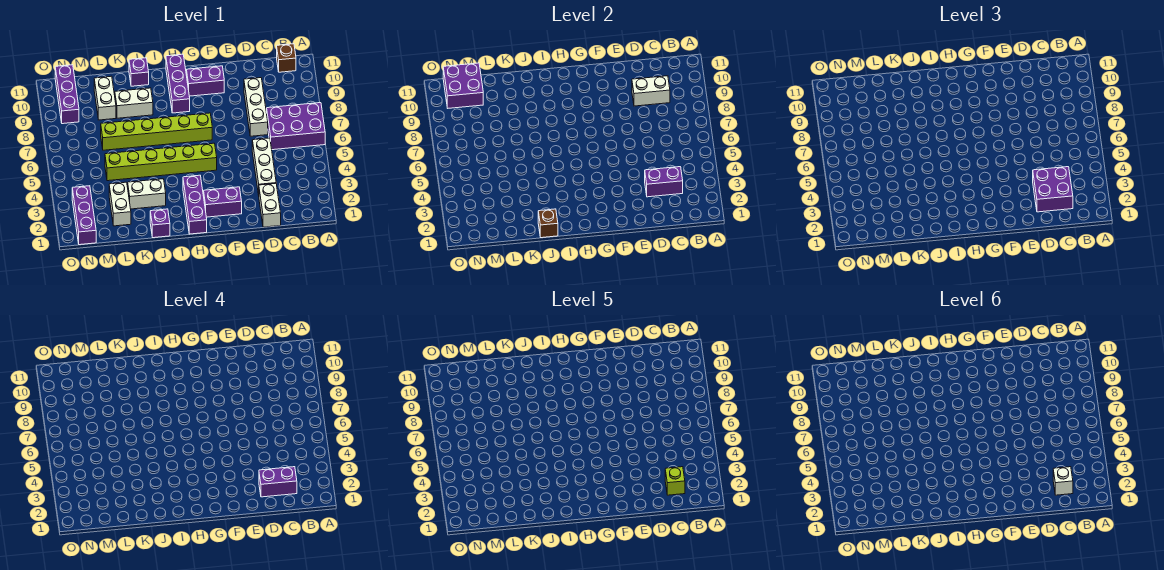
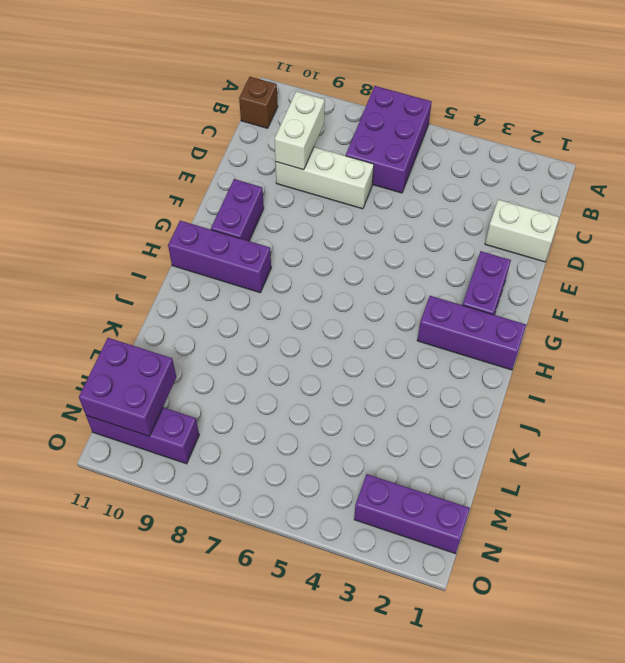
none -> white brick D3:D5 level 1
none -> lime brick G5:L5 level 1
none -> lime brick G7:L7 level 1

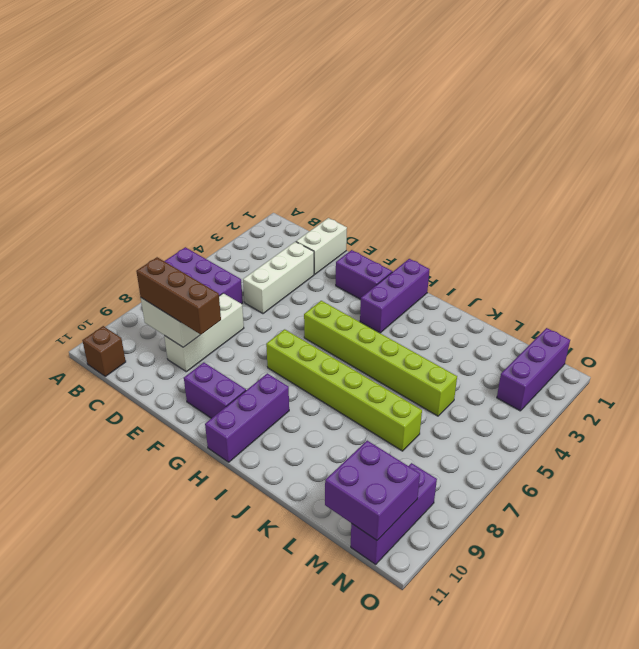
brown brick C9:E9 level 3 -> none
none -> purple brick J1 level 1
none -> white brick J3:K3 level 1
none -> white brick J9:K9 level 1

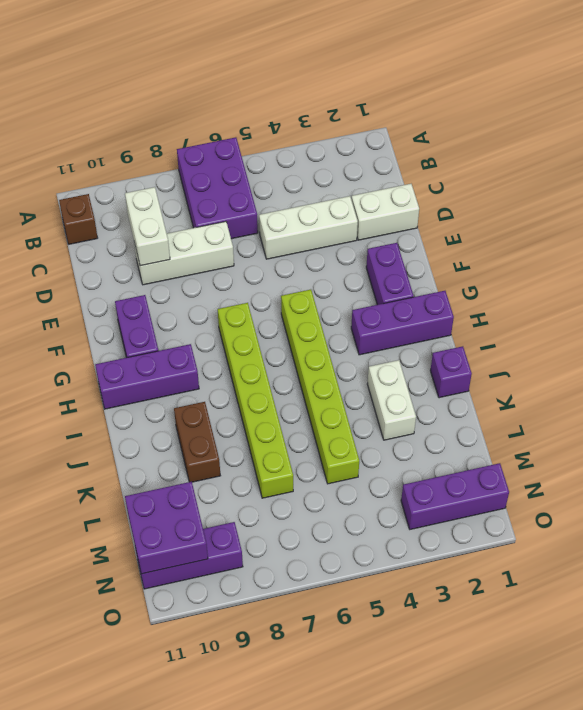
brown brick J9:K9 level 1 -> white brick J9:K9 level 1
none -> purple brick J11 level 1
none -> white brick L2:L3 level 1
none -> white brick L9:L10 level 1

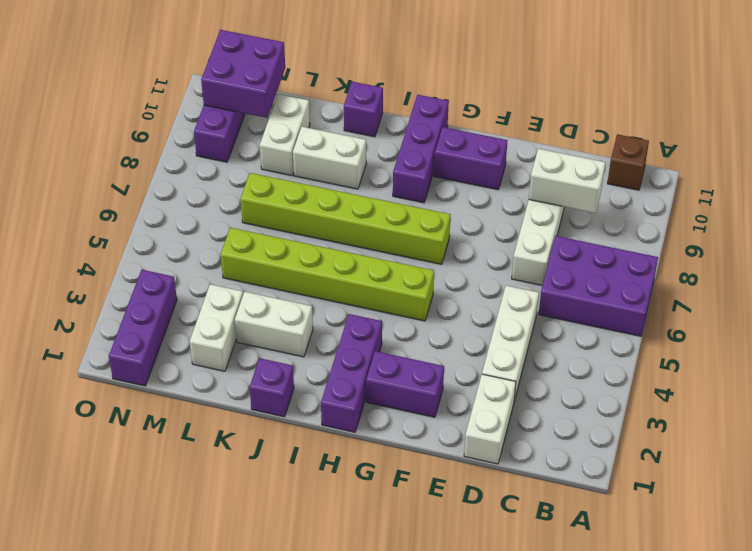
none -> purple brick C3:D3 level 2
none -> brown brick J1 level 2
none -> purple brick C2:D3 level 3

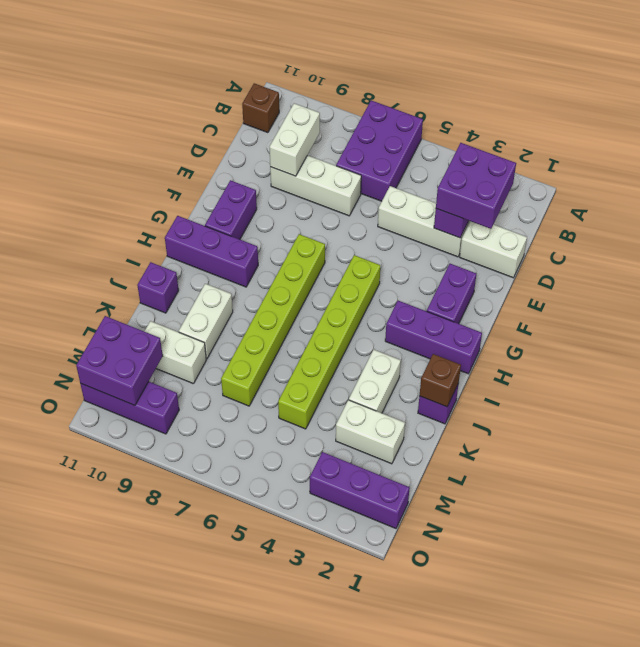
none -> purple brick C2:D2 level 4
none -> lime brick C2 level 5
none -> white brick C2 level 6

